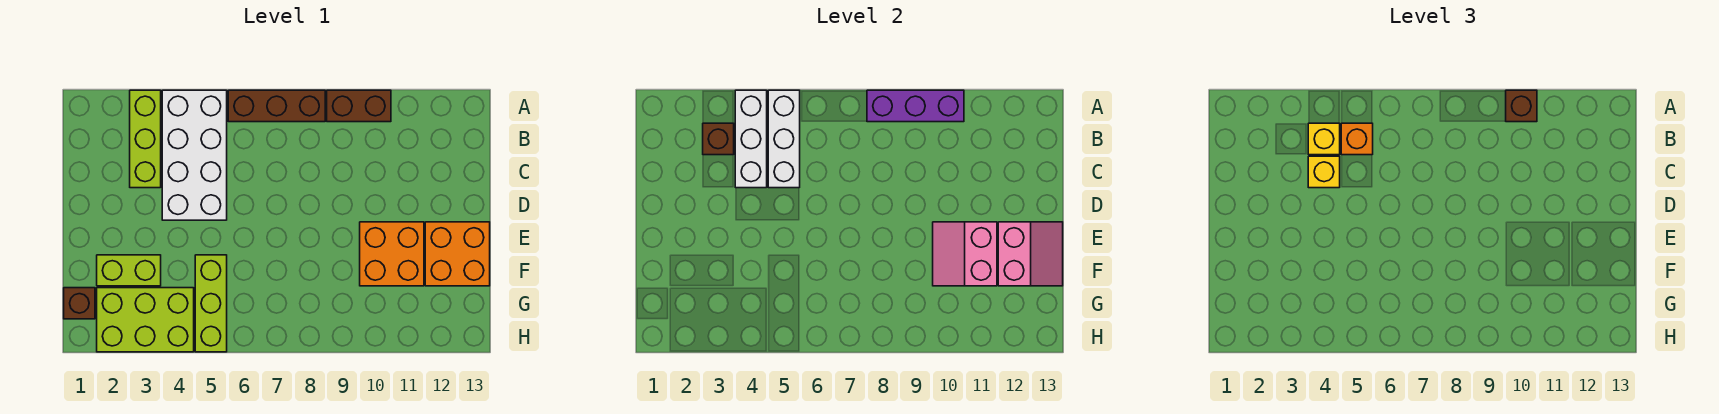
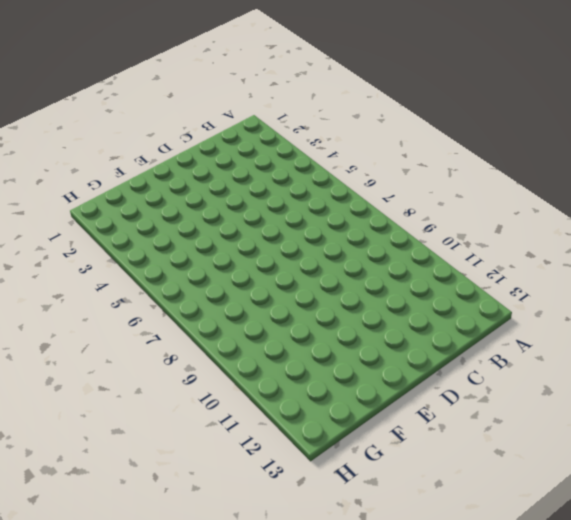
none -> lime brick A3:C3 level 1
none -> white brick A4:D5 level 1
none -> brown brick A6:A8 level 1

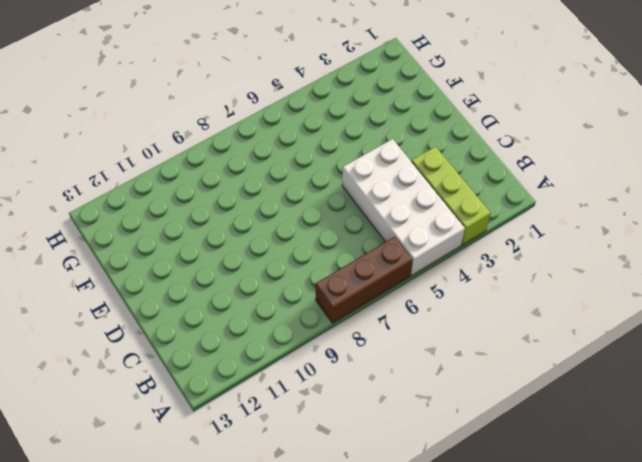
none -> brown brick A9:A10 level 1
none -> orange brick E10:F11 level 1
none -> orange brick E12:F13 level 1

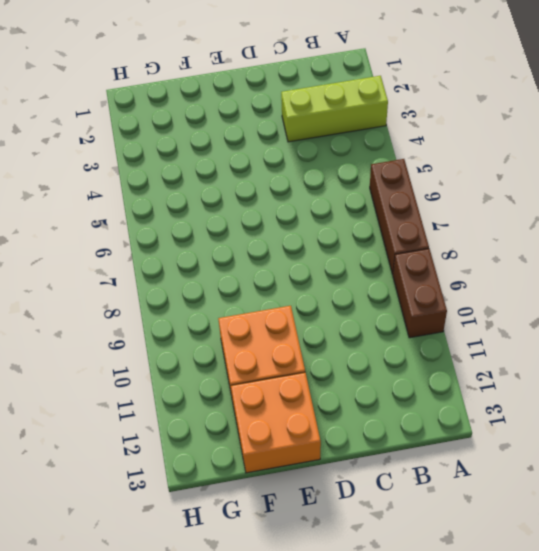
none -> white brick A4:D5 level 1
none -> lime brick F2:F3 level 1
none -> lime brick F5:H5 level 1

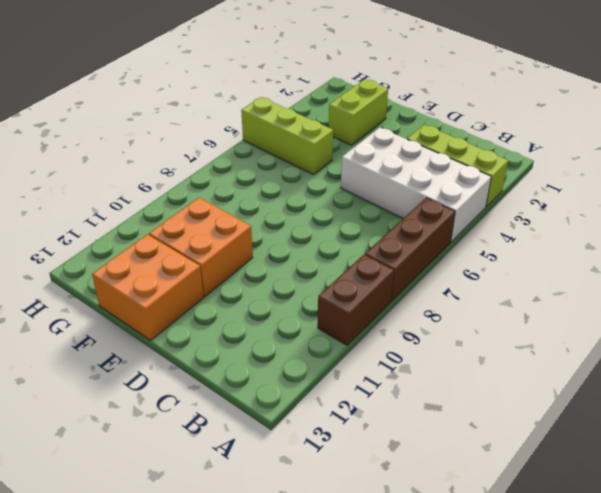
none -> brown brick G1 level 1
none -> lime brick G2:H4 level 1
none -> white brick A4:C4 level 2

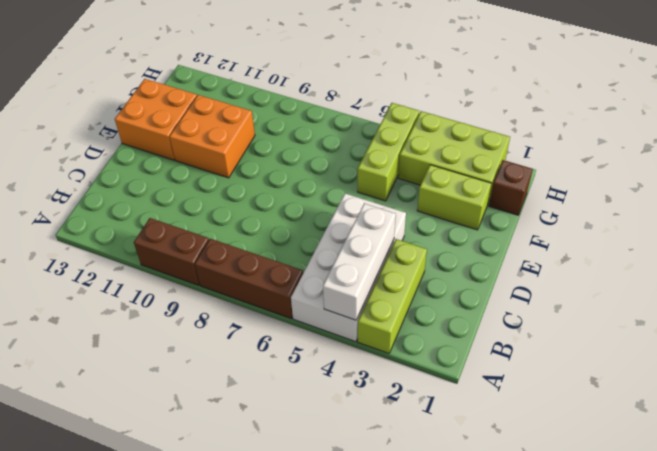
none -> white brick A5:C5 level 2
none -> purple brick A8:A10 level 2
none -> brown brick B3 level 2

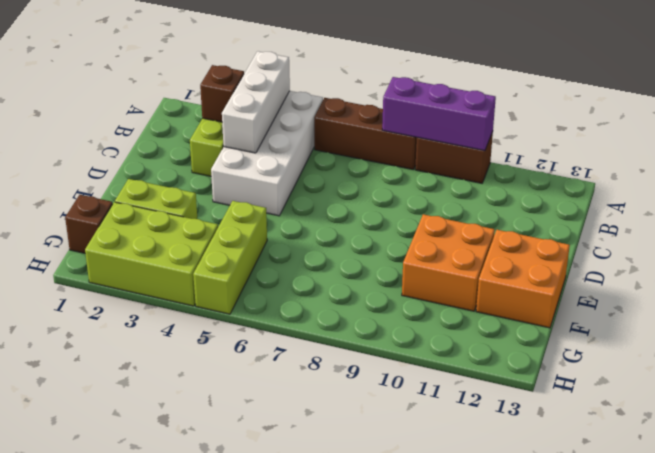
none -> white brick A5:C5 level 2
none -> pink slope E10:F11 level 2 top 11
none -> pink slope E12:F13 level 2 top 12

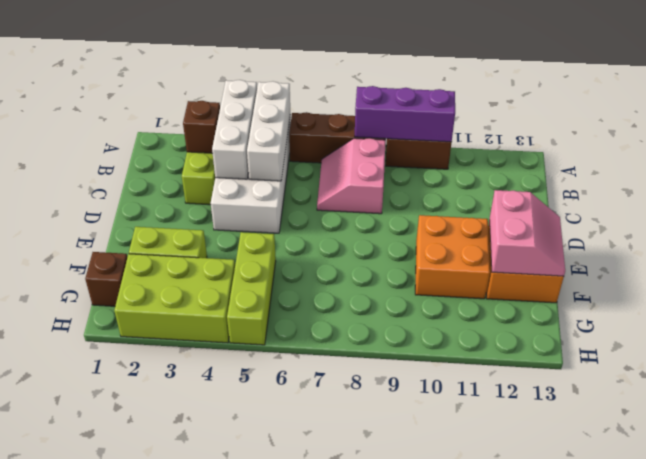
pink slope B7:C8 level 1 top 8 -> pink slope E10:F11 level 2 top 11
none -> brown brick A10 level 3
none -> yellow brick B4 level 3
none -> orange brick B5 level 3

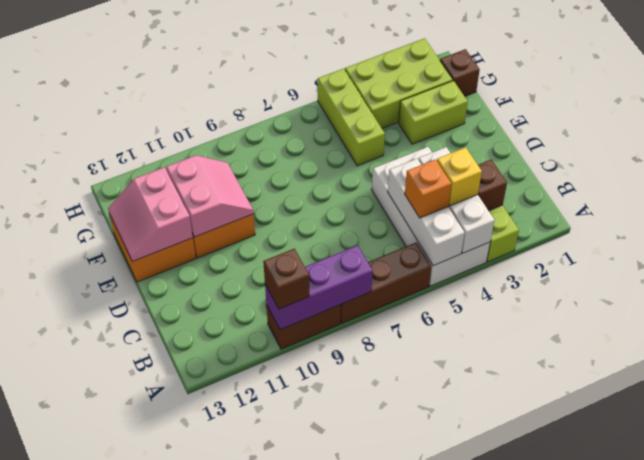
none -> yellow brick C4 level 3

